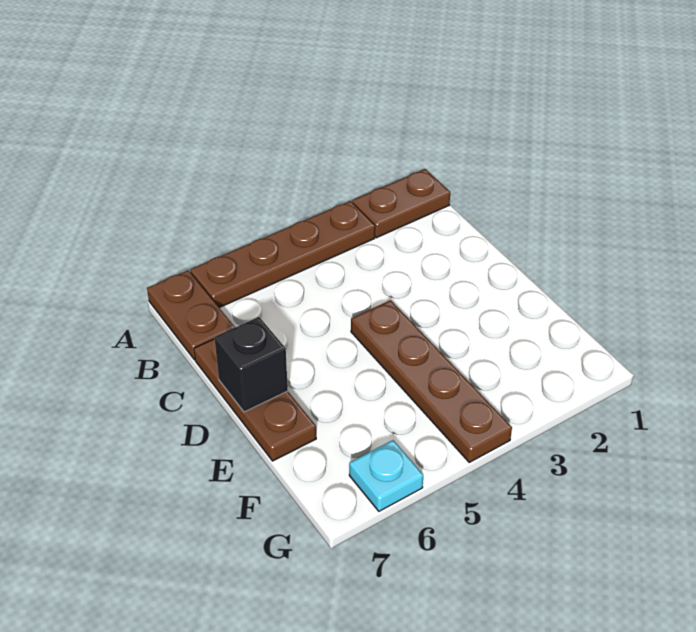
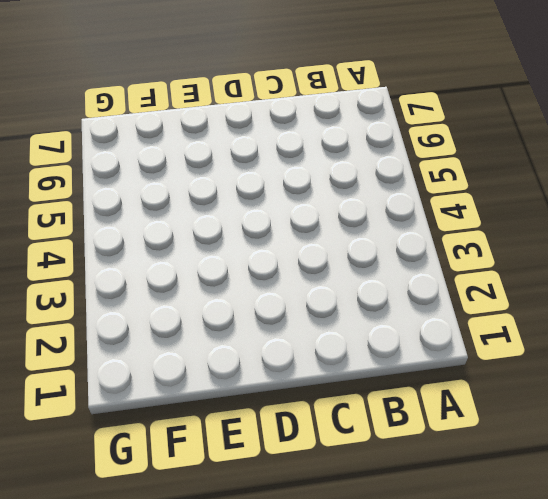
none -> brown plate A1:A2 level 1
none -> brown plate A3:A6 level 1

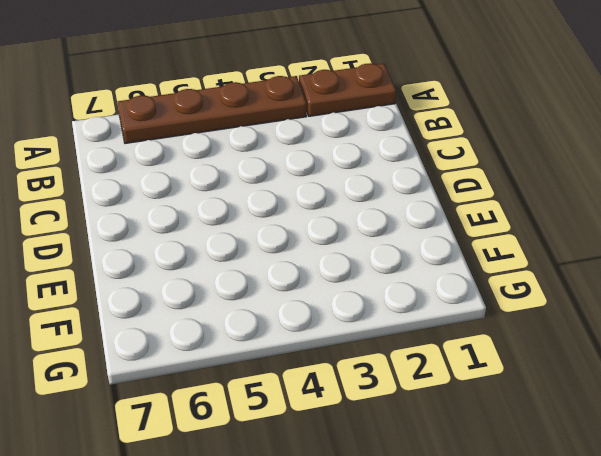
none -> brown plate A7:B7 level 1
none -> brown plate C7:E7 level 1

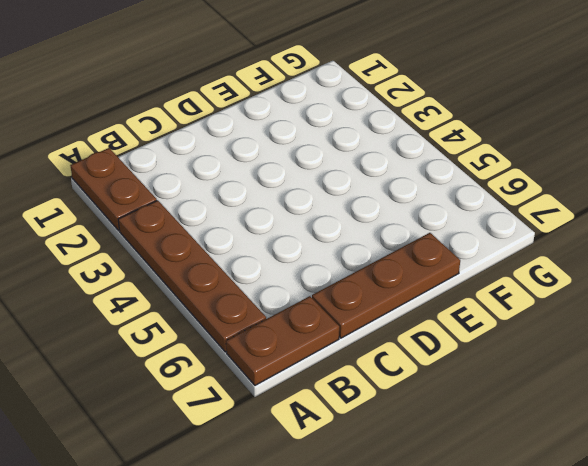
none -> brown plate D4:G4 level 1
none -> cyan plate G6 level 1

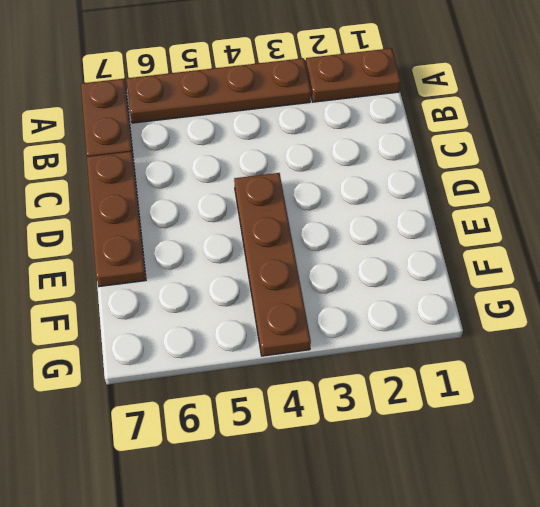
none -> cyan plate G6 level 1
none -> black brick D7 level 2

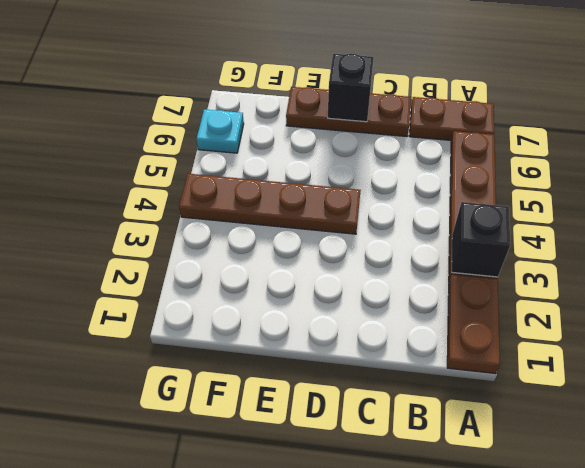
black brick A3 level 2 -> none

